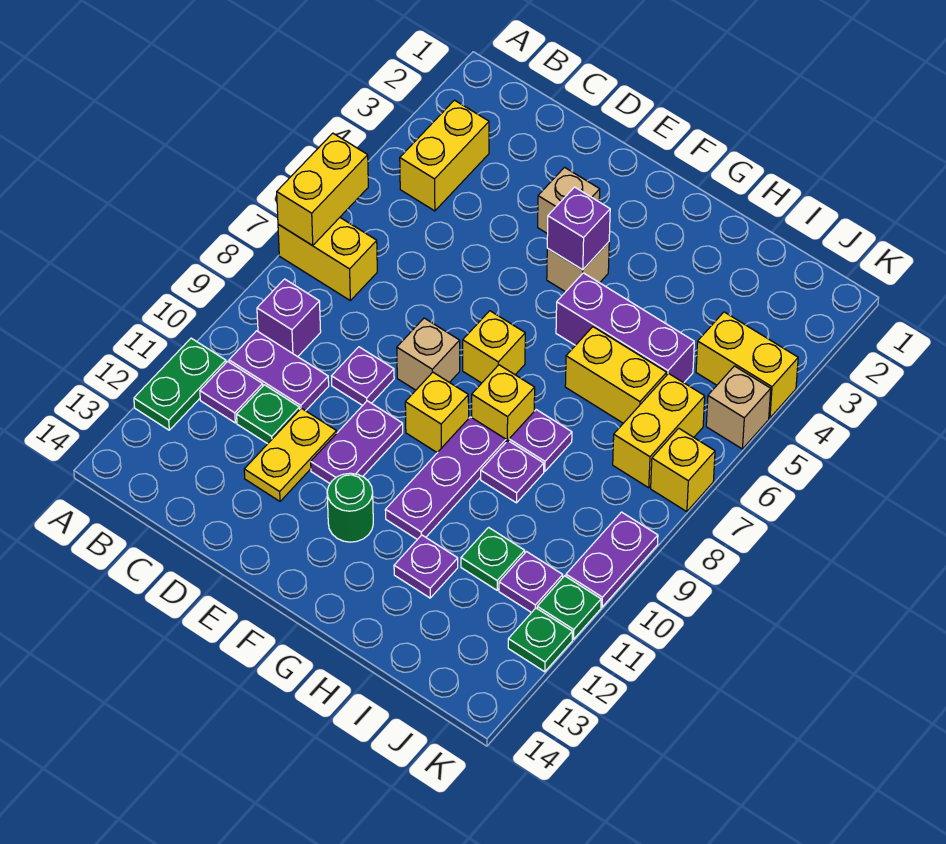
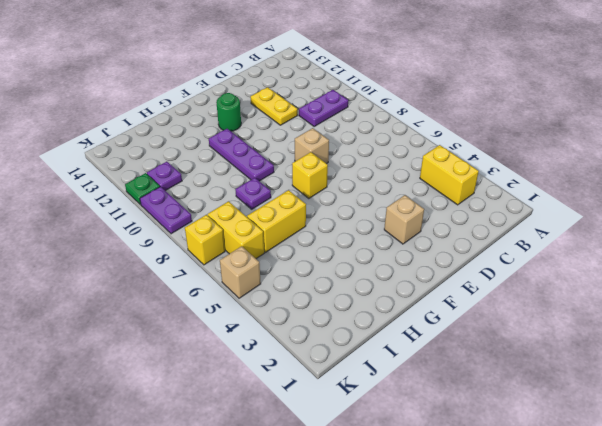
none -> yellow brick A7:B7 level 1
none -> green plate A11:A12 level 1
none -> purple brick B9 level 1
none -> purple plate B11 level 1

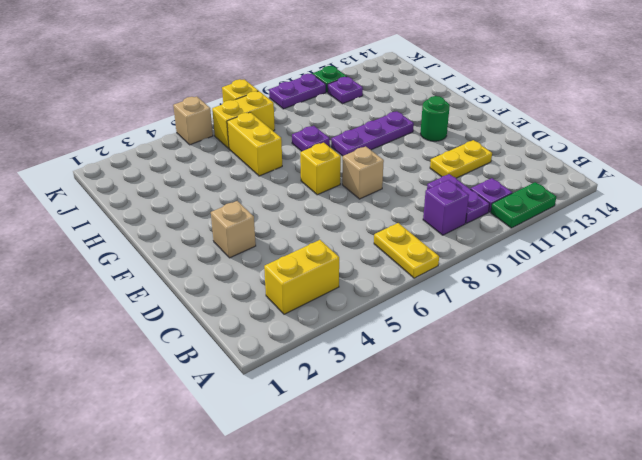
yellow plate A7:B7 level 1 -> yellow brick A7:B7 level 1
none -> green plate C11 level 1
none -> purple plate D9 level 1
none -> purple plate E10:E11 level 1
none -> tan brick F4 level 1

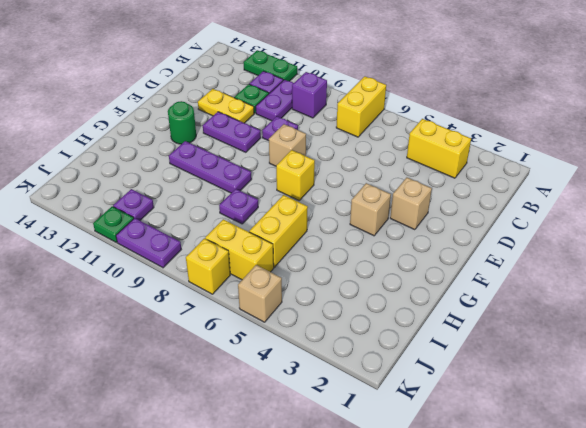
none -> yellow brick F9 level 1
none -> purple brick G5:I5 level 1
none -> yellow brick G8 level 1
none -> purple plate H9 level 1

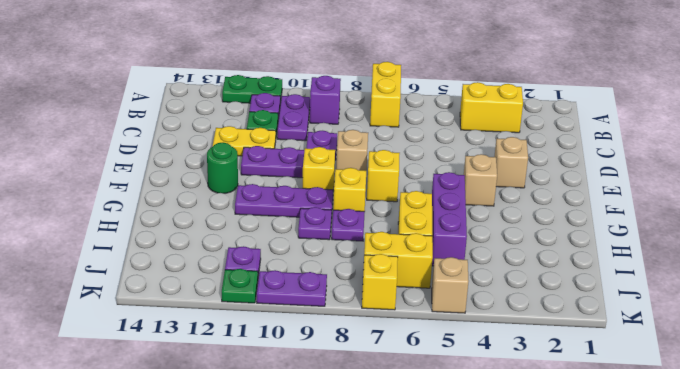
none -> purple plate H12 level 1
none -> green plate I11 level 1
none -> yellow brick J4:K4 level 1
none -> green plate K12 level 1

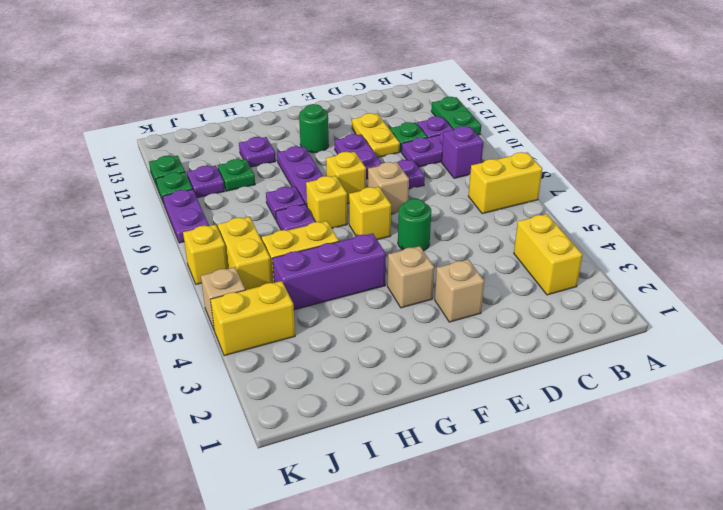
green round brick E6 level 1 -> none
none -> yellow brick A6:A7 level 2
none -> purple brick F4 level 2

